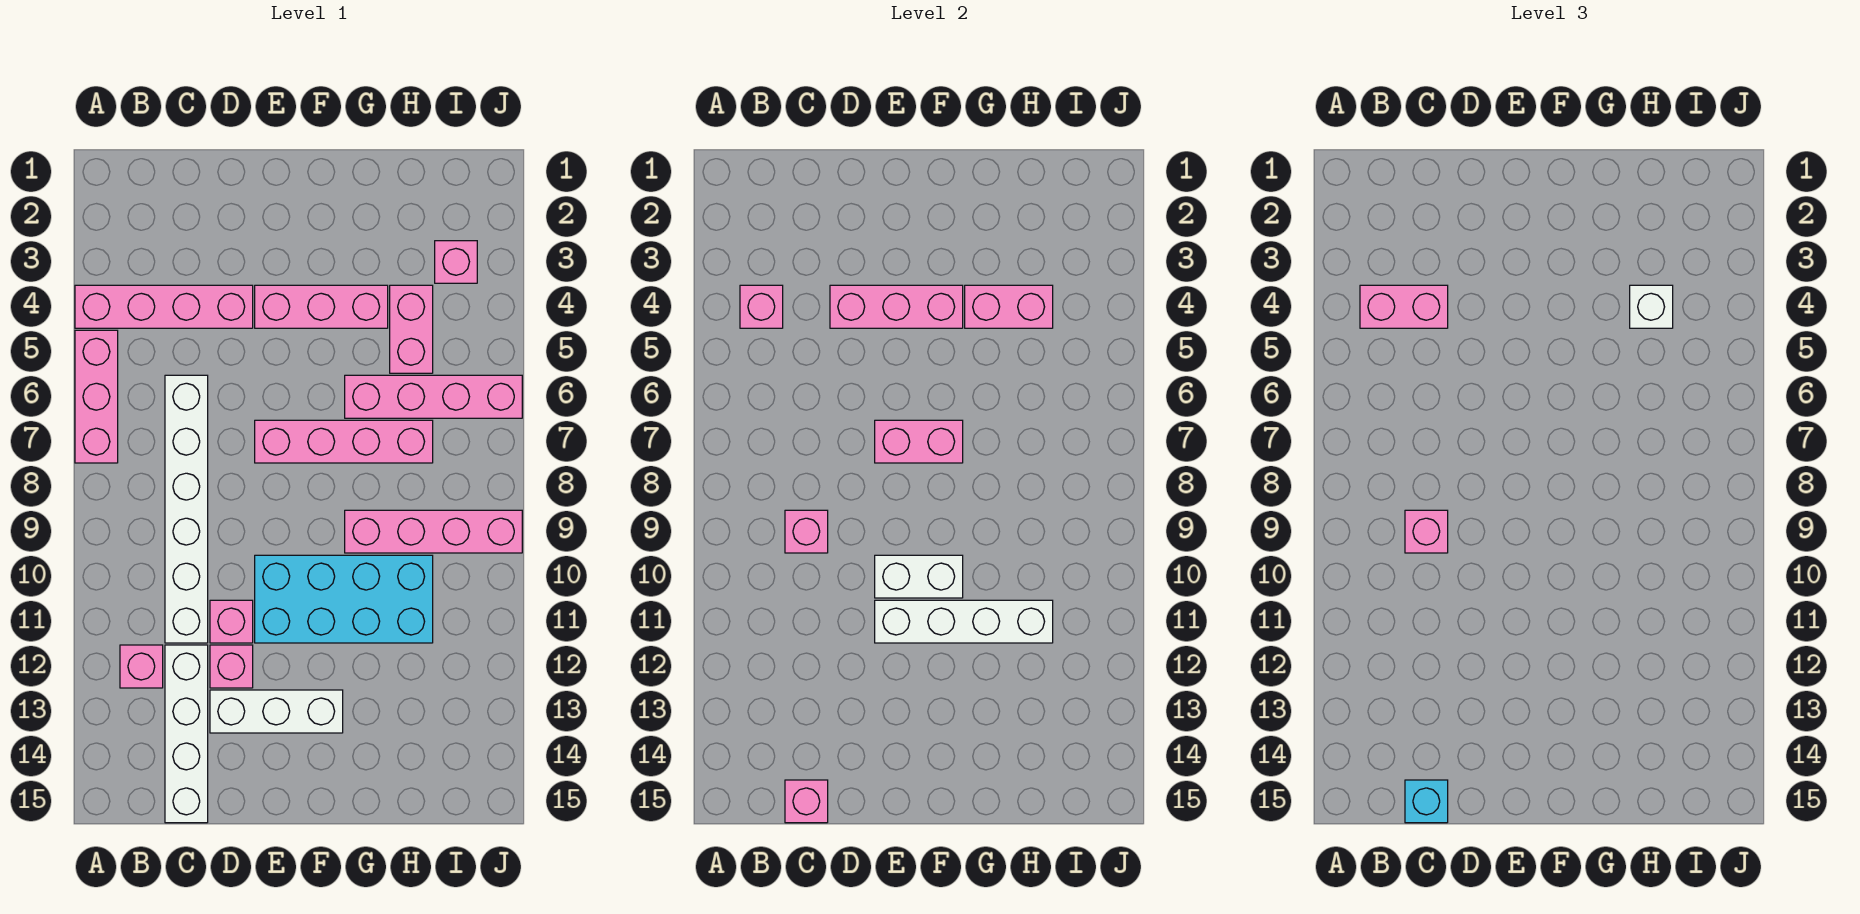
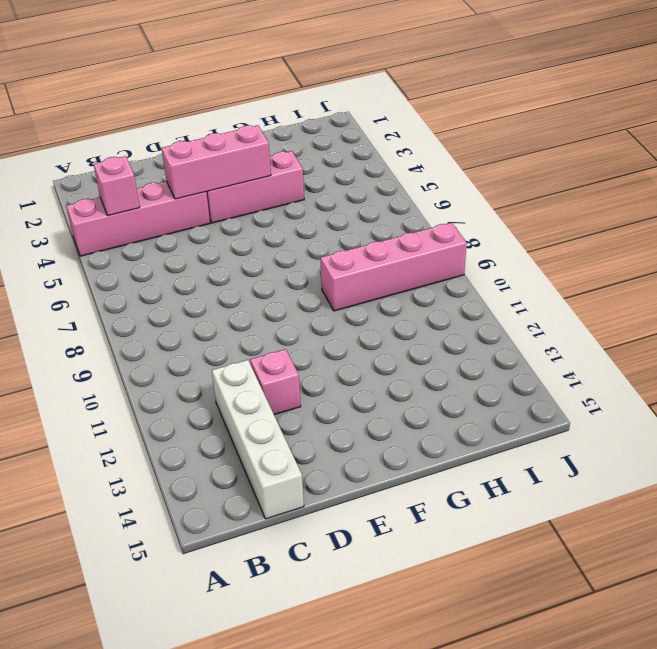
none -> pink brick A5:A7 level 1
none -> pink brick B12 level 1
none -> white brick C6:C11 level 1

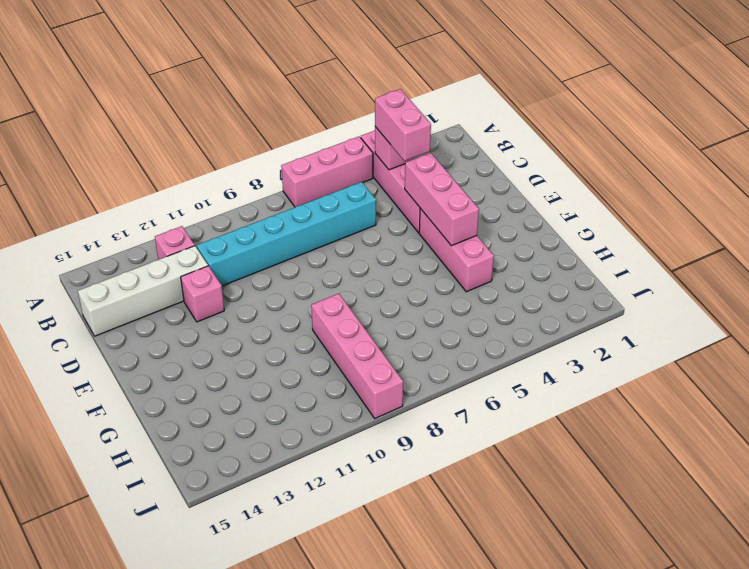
cyan brick C6:C11 level 1 -> white brick C6:C11 level 1
none -> pink brick D11 level 1
none -> white brick D13:F13 level 1
none -> pink brick E7:H7 level 1

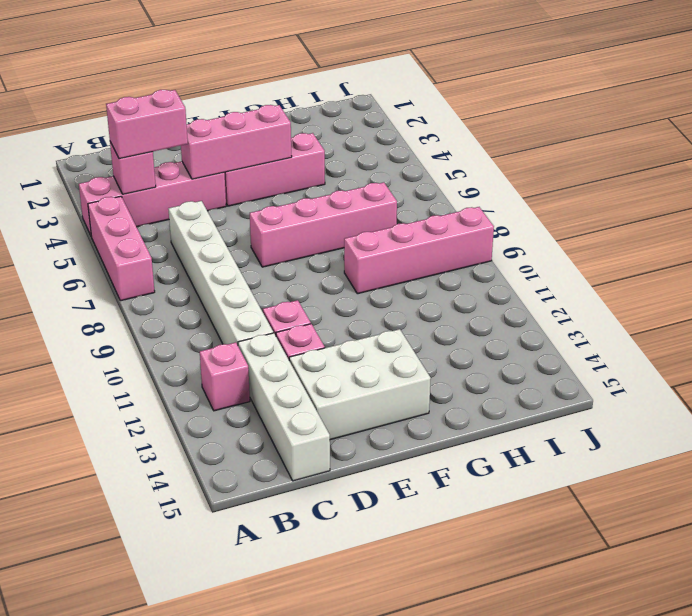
white brick D13:F14 level 1 -> white brick D13:F13 level 1
none -> cyan brick E10:H11 level 1
none -> pink brick G6:J6 level 1
none -> pink brick H4:H5 level 1

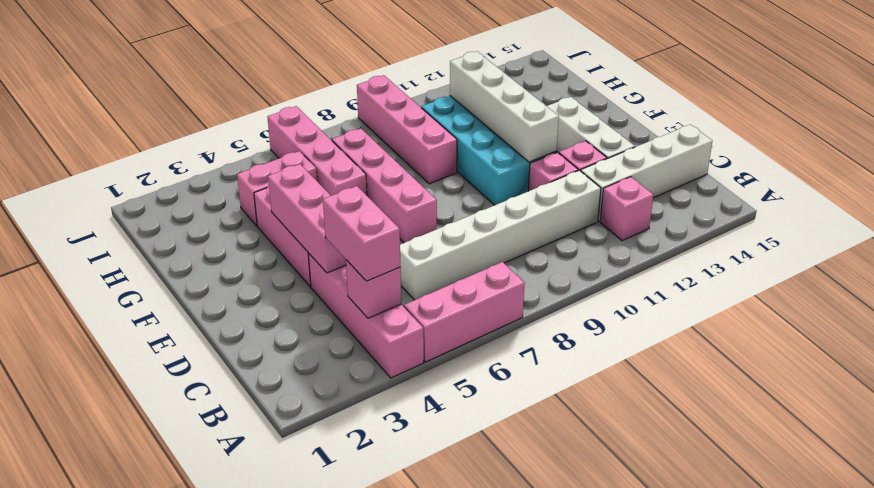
none -> pink brick I3 level 1
none -> pink brick C9 level 2
none -> pink brick C15 level 2

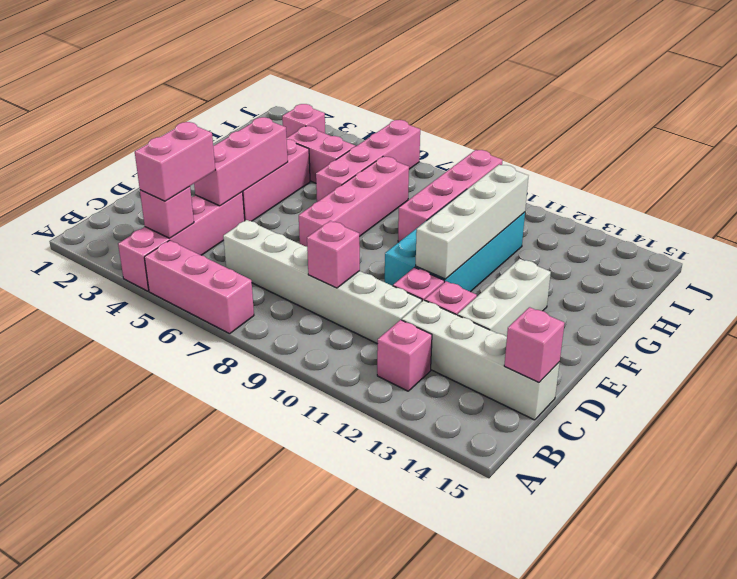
none -> pink brick E7:F7 level 2
none -> white brick E10:F10 level 2
none -> pink brick G4:H4 level 2

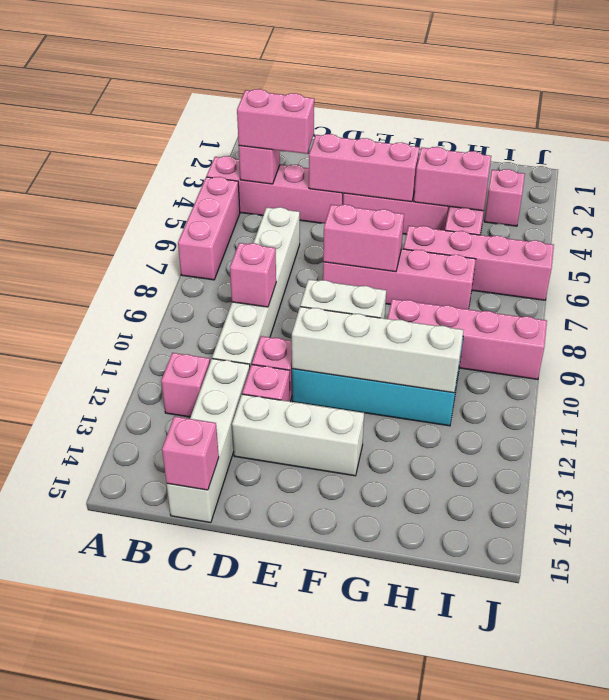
none -> pink brick C9 level 3
none -> cyan brick C15 level 3
none -> white brick H4 level 3

